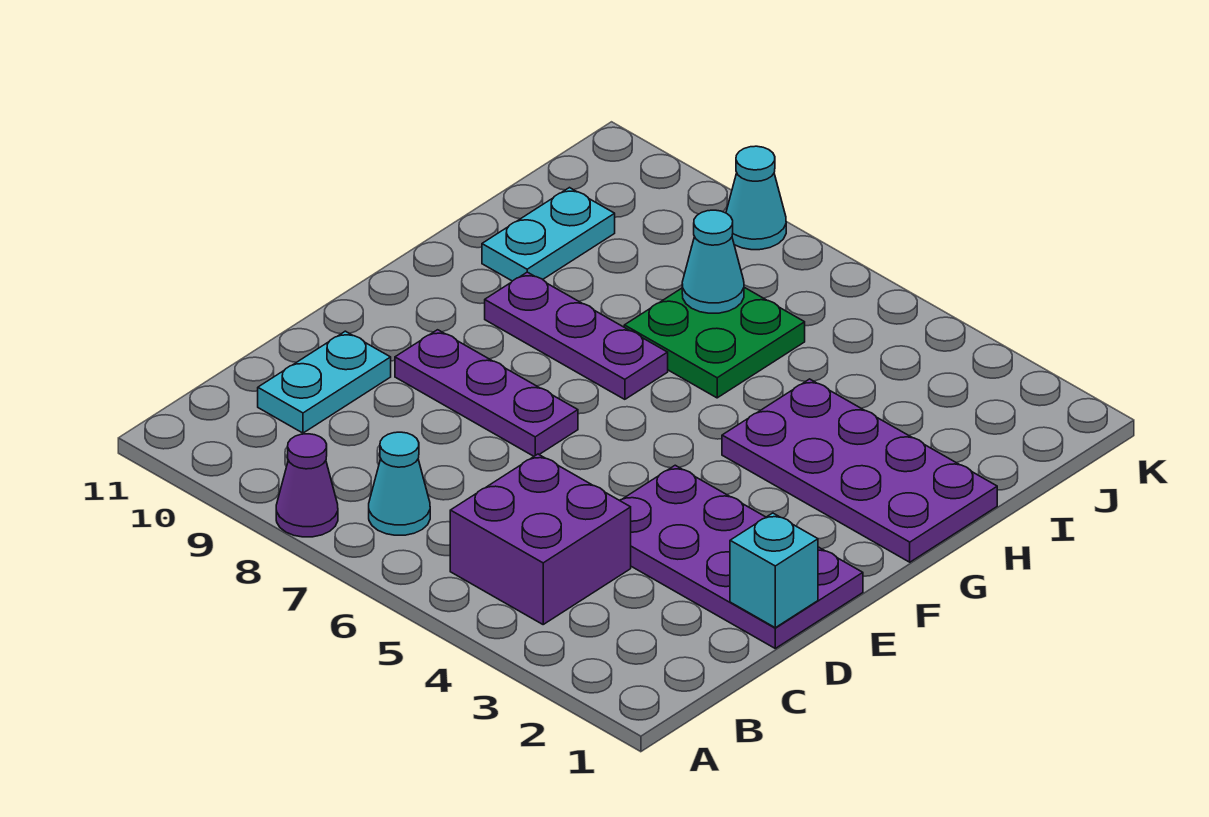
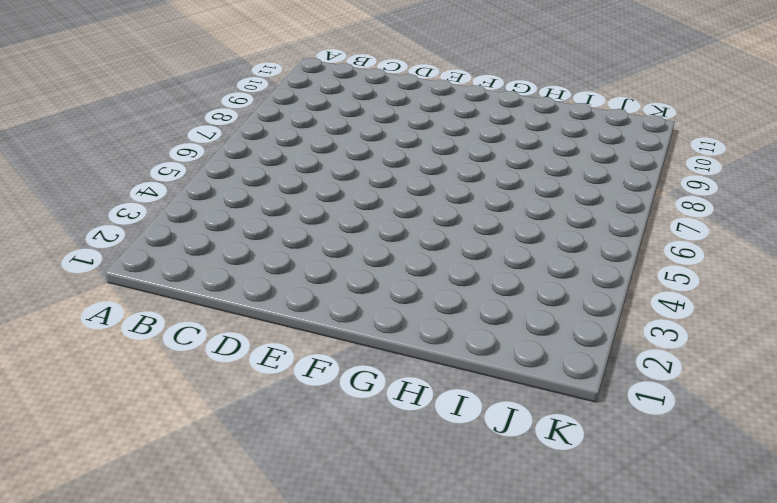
none -> purple cone A8 level 1
none -> purple brick B4:C5 level 1
none -> cyan cone B7 level 1

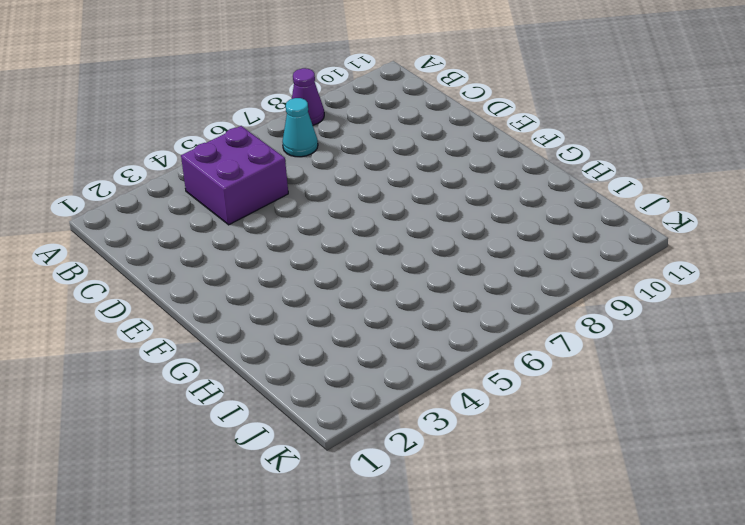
none -> cyan plate C10:D10 level 1
none -> purple plate D1:E4 level 1
none -> purple plate E7:E9 level 1

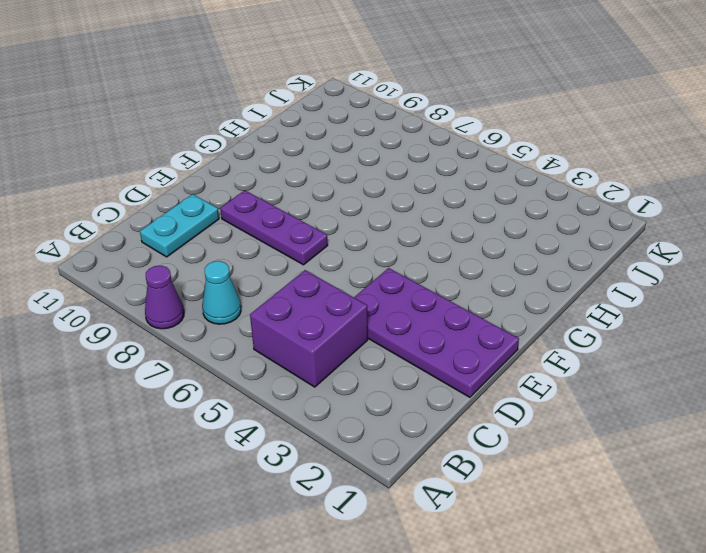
none -> purple plate G1:H4 level 1
none -> purple plate G7:G9 level 1
none -> green plate H6:I7 level 1

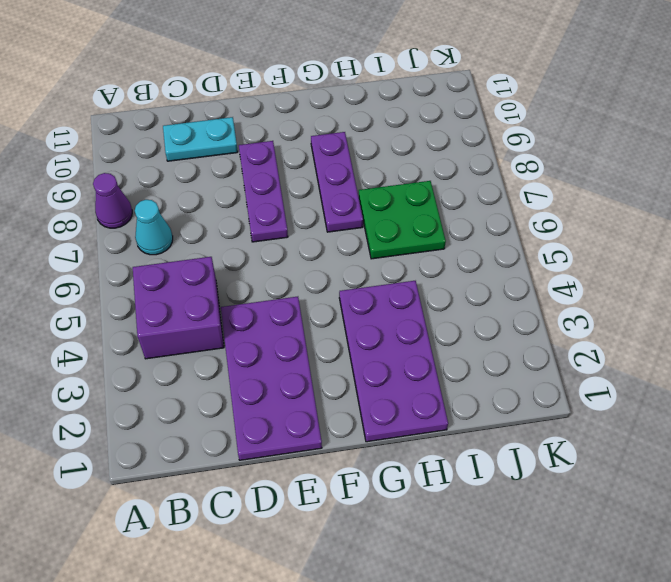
none -> cyan plate H10:I10 level 1
none -> cyan cone K8 level 1
none -> cyan brick D1 level 2

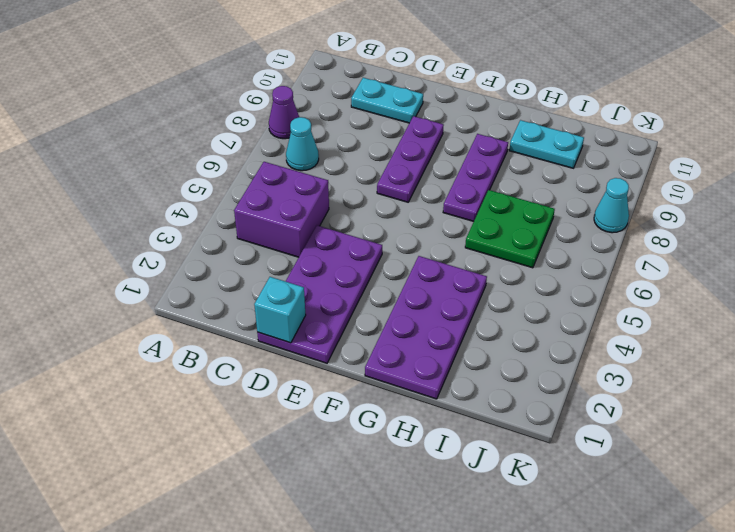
none -> cyan cone I7 level 2

